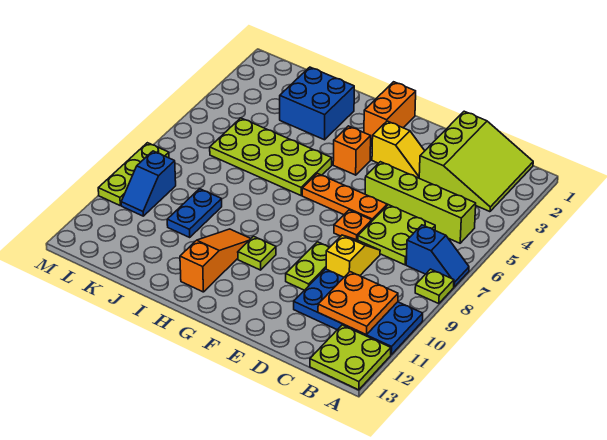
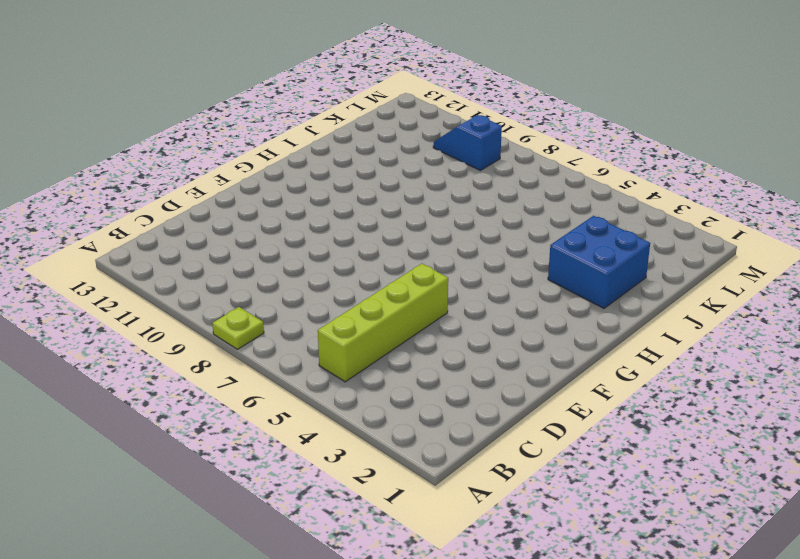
none -> blue slope A7:B7 level 1 top B
none -> blue plate A10:D11 level 1
none -> lime plate A12:B13 level 1

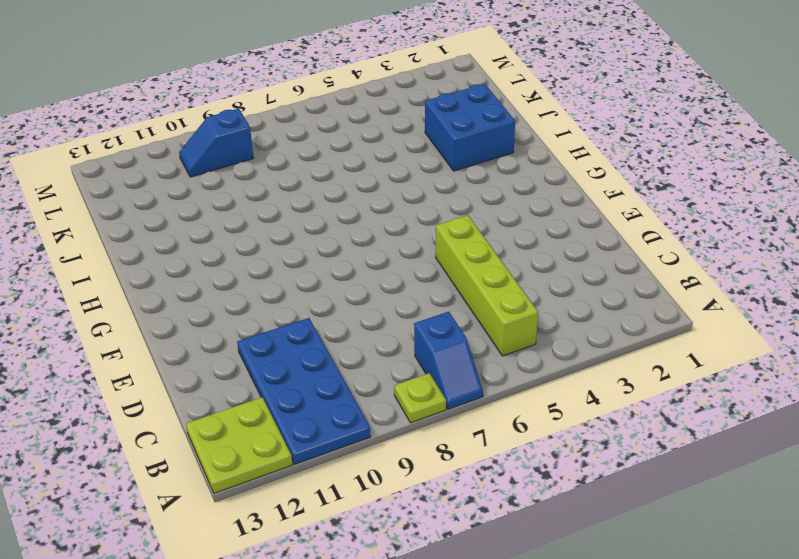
none -> lime slope B1:D3 level 1 top D
none -> lime plate C6:D7 level 1
none -> yellow slope D8:D9 level 1 top 9

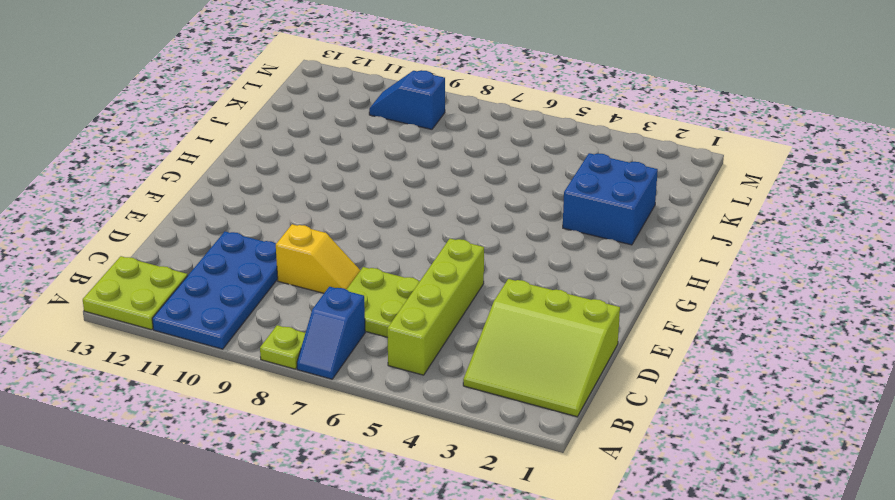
none -> yellow slope E3:F3 level 1 top F
none -> orange plate E6:G6 level 1
none -> orange plate E7 level 1

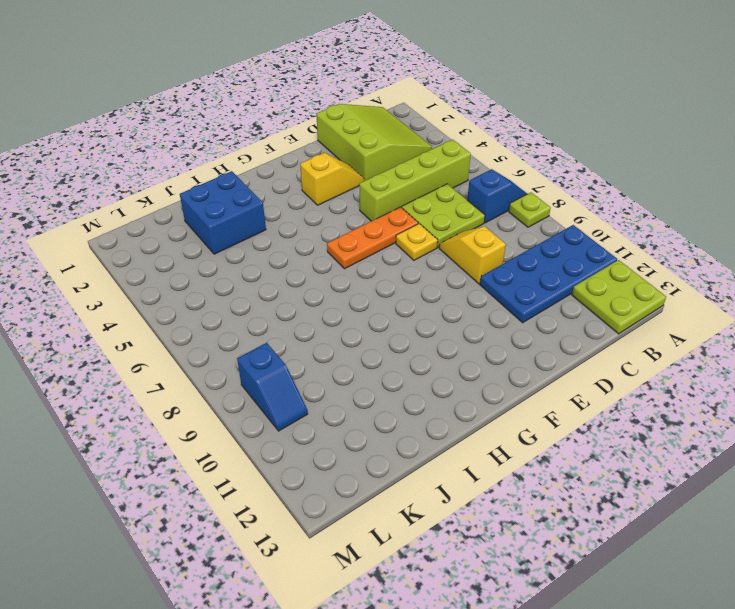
yellow plate E7 level 1 -> orange plate E7 level 1
none -> lime plate E9:E10 level 1
none -> orange brick G1:G2 level 1
none -> orange brick G4 level 1

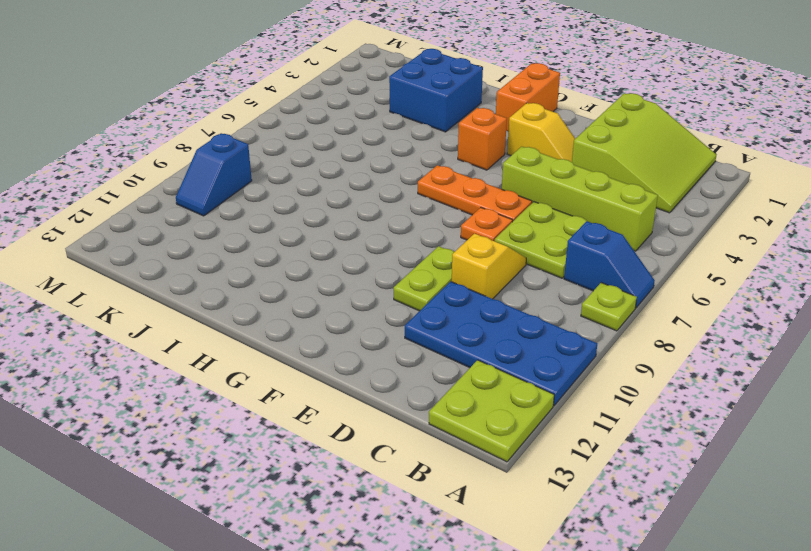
none -> lime plate G10 level 1
none -> lime plate H5:K6 level 1
none -> orange slope H10:H12 level 1 top 12

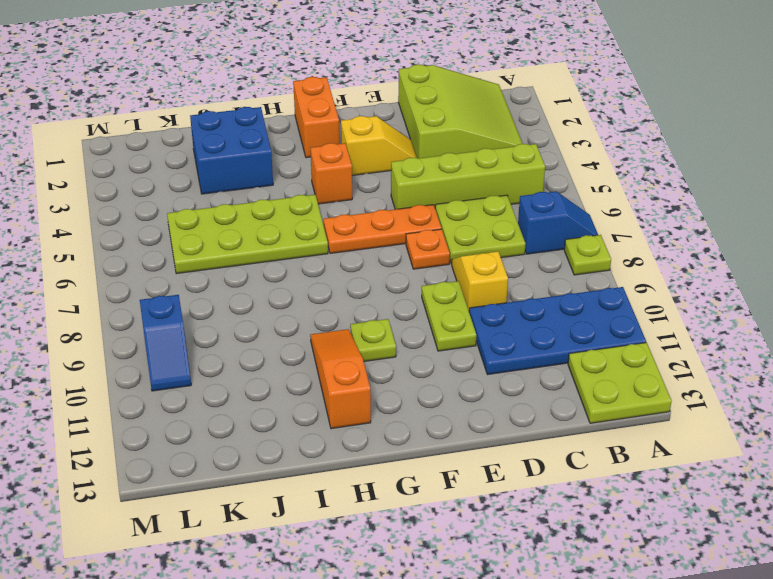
none -> blue plate J9:J10 level 1
none -> lime plate M8:M10 level 1
none -> orange plate B10:C11 level 2

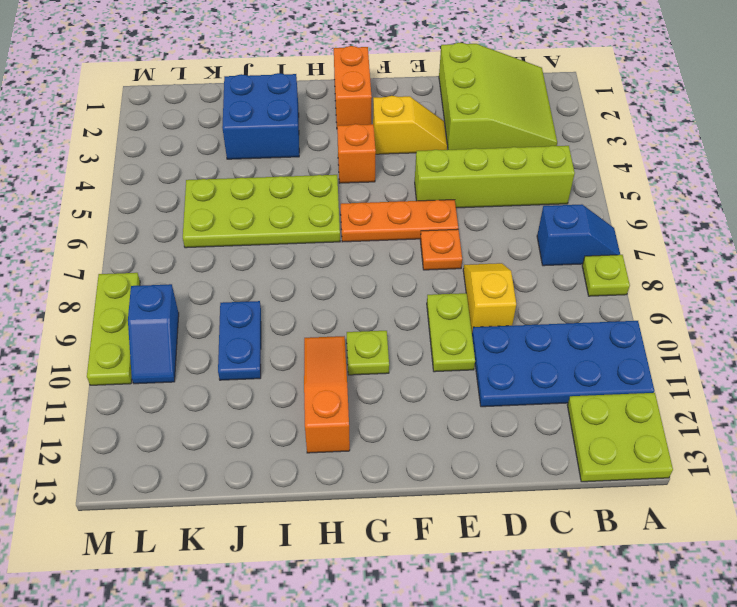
none -> lime plate C6:D7 level 1
none -> orange plate B10:C11 level 2

